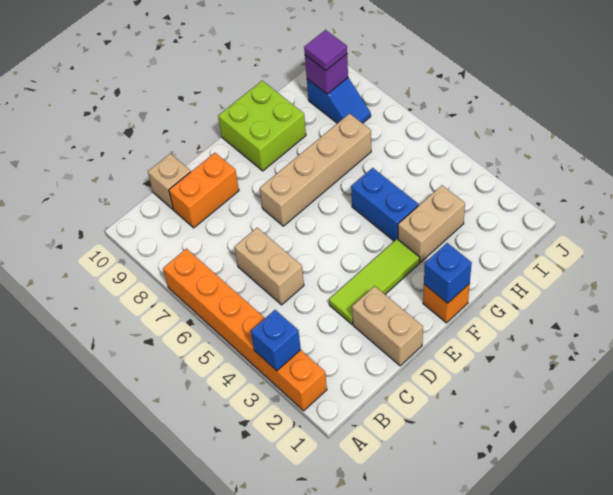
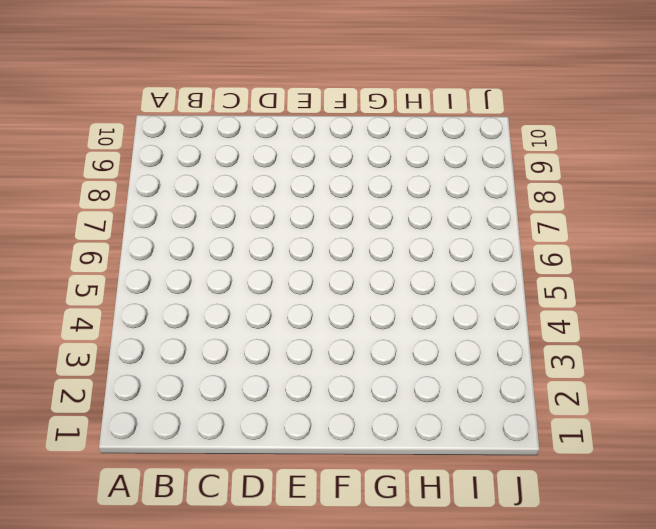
none -> orange brick A2:A7 level 1
none -> tan brick C5:C6 level 1
none -> orange brick C9:D9 level 1

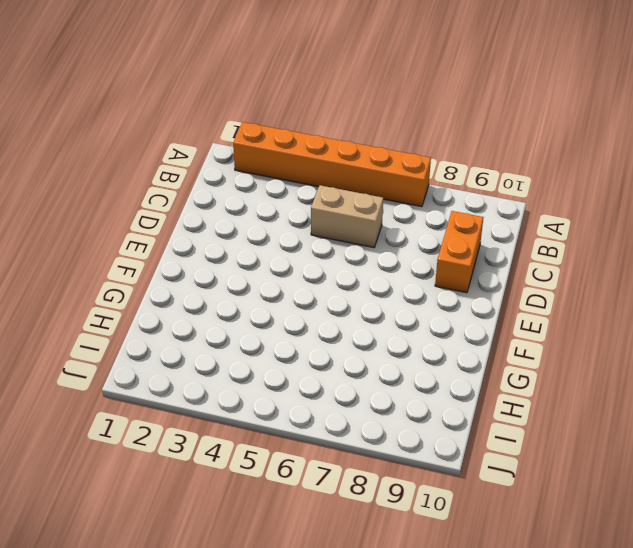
none -> tan brick C10 level 1
none -> tan brick D1:D2 level 1
none -> lime tile D3:F3 level 1

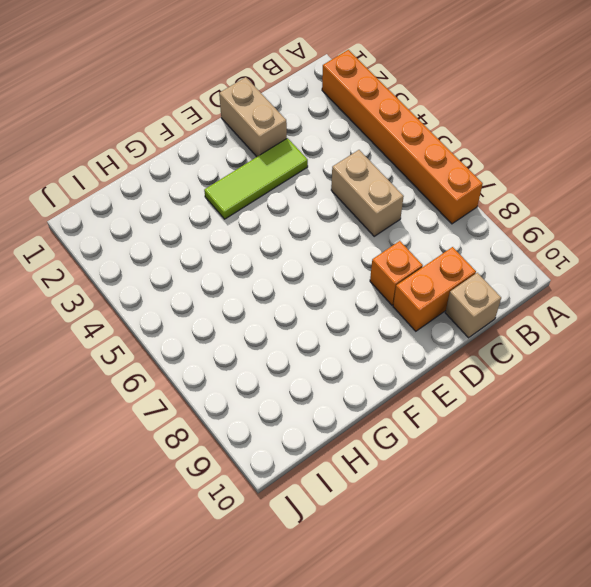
orange brick D8 level 1 -> orange brick F1 level 1
none -> tan brick E7:H7 level 1
none -> lime brick F9:G10 level 1
none -> tan brick G3:H3 level 1

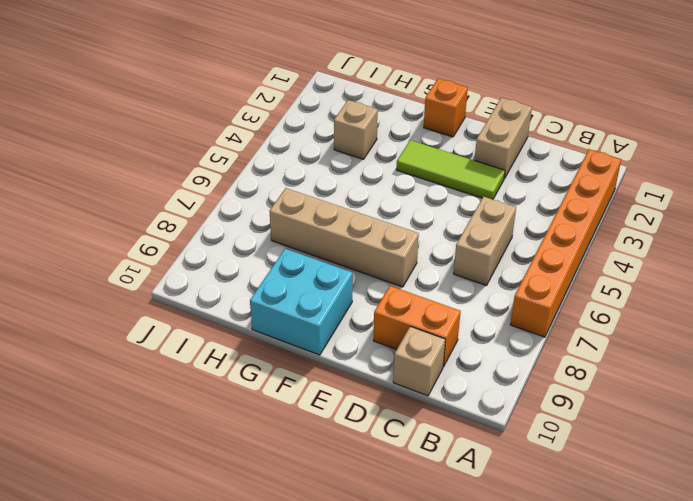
cyan brick F9:G10 level 1 -> lime brick F9:G10 level 1
tan brick H3 level 1 -> tan brick G3:H3 level 1
none -> blue brick G4:G5 level 1
none -> blue slope I8:I9 level 1 top 9
none -> blue brick A3 level 2

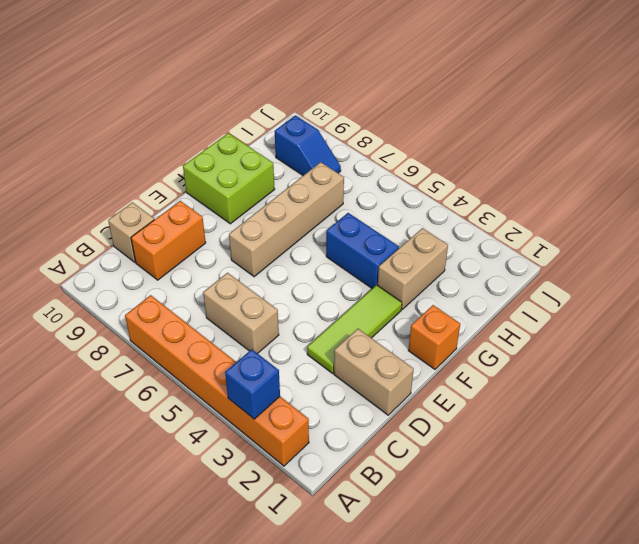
none -> blue brick F1 level 2
none -> purple brick I9 level 2
none -> purple tile I9 level 3

